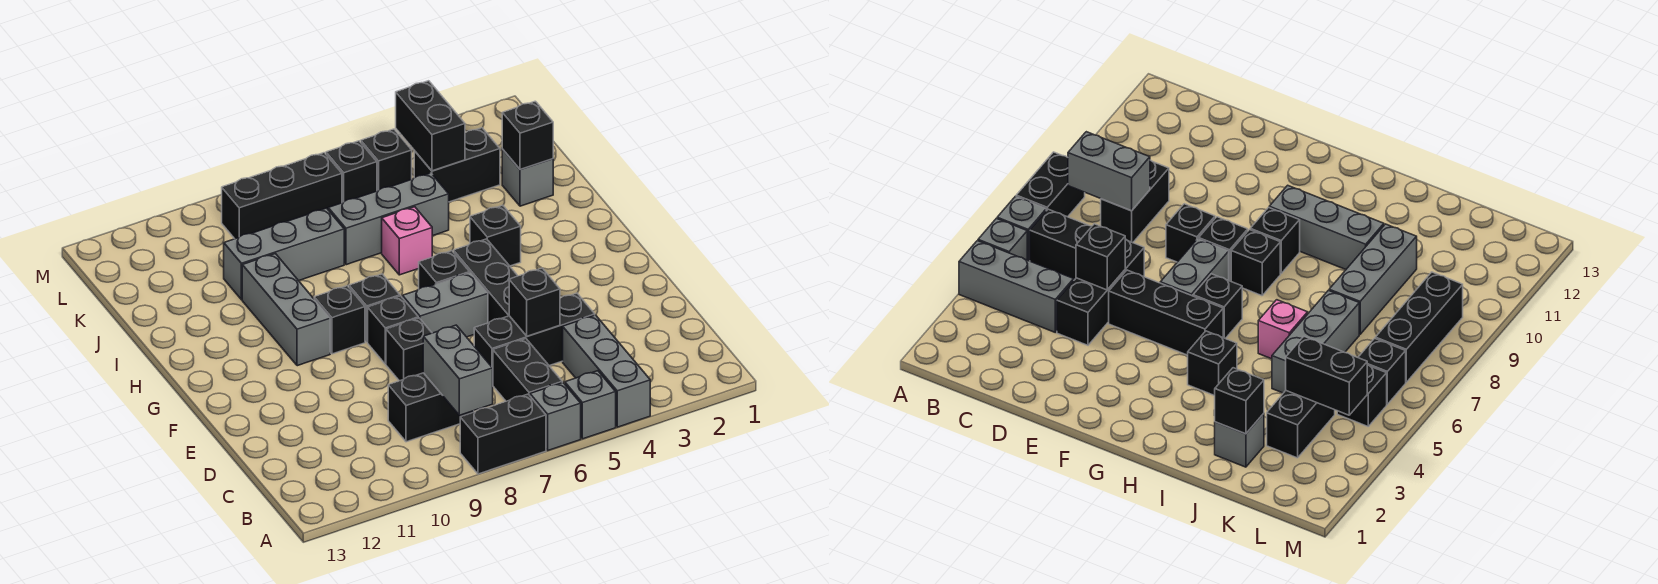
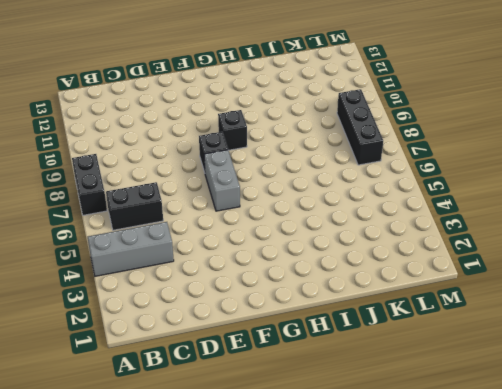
none -> grey brick A5 level 1
none -> grey brick A6 level 1
none -> black brick C8:C9 level 1

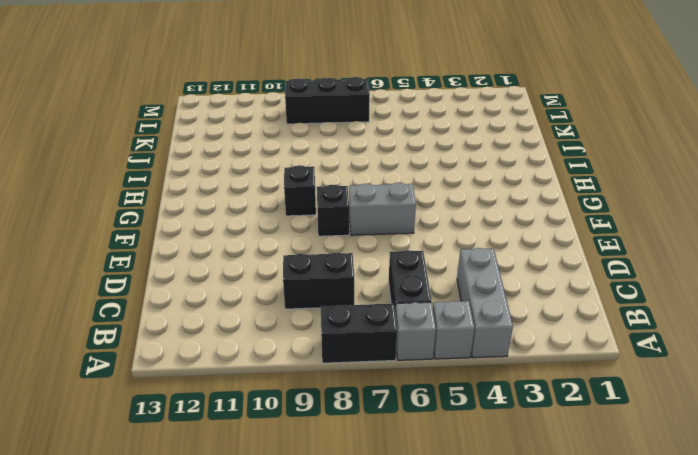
none -> black brick D4:D6 level 1
none -> black brick E5:G5 level 1
none -> black brick E8 level 1

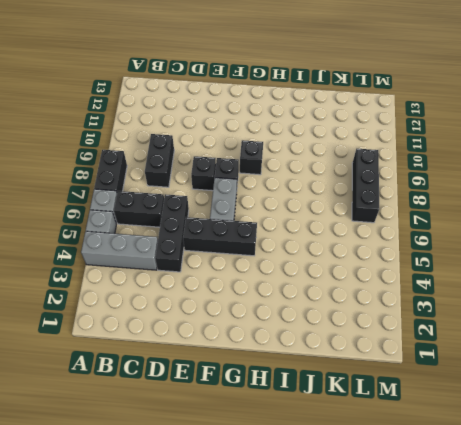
none -> black brick G6 level 1
none -> black brick G8 level 1
none -> grey brick G10:I10 level 1

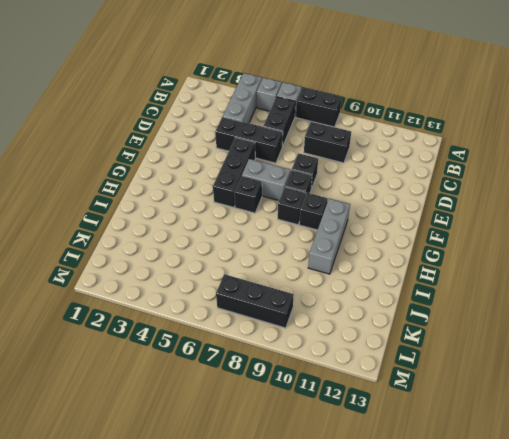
none -> black brick H4 level 1
none -> pink brick I6 level 1
none -> grey brick J2 level 1

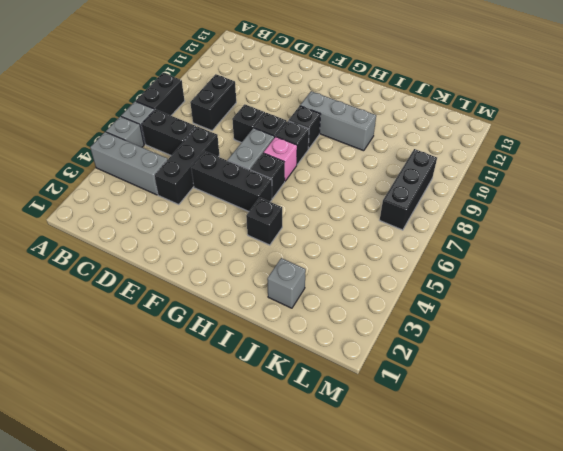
pink brick G7 level 1 -> pink brick I6 level 1
none -> grey brick J5:J7 level 1
none -> grey brick J8:J10 level 1
none -> black brick K3:K4 level 1

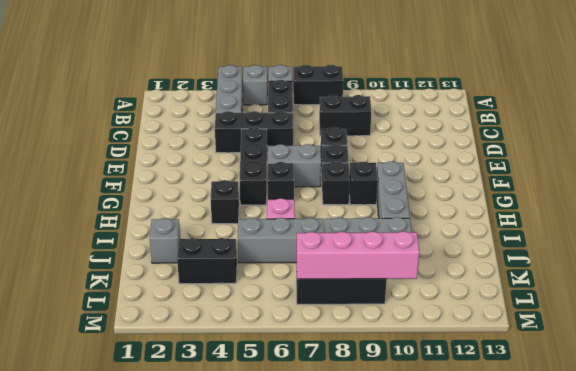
pink brick L7:L10 level 2 -> none
none -> black brick L5 level 1
none -> black brick L6 level 1
none -> grey brick B8:C8 level 2

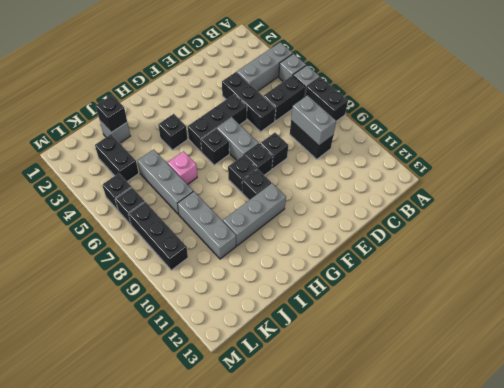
grey brick C8:C9 level 2 -> grey brick B8:C8 level 2
none -> black brick D5 level 2
none -> black brick K4:L4 level 2

